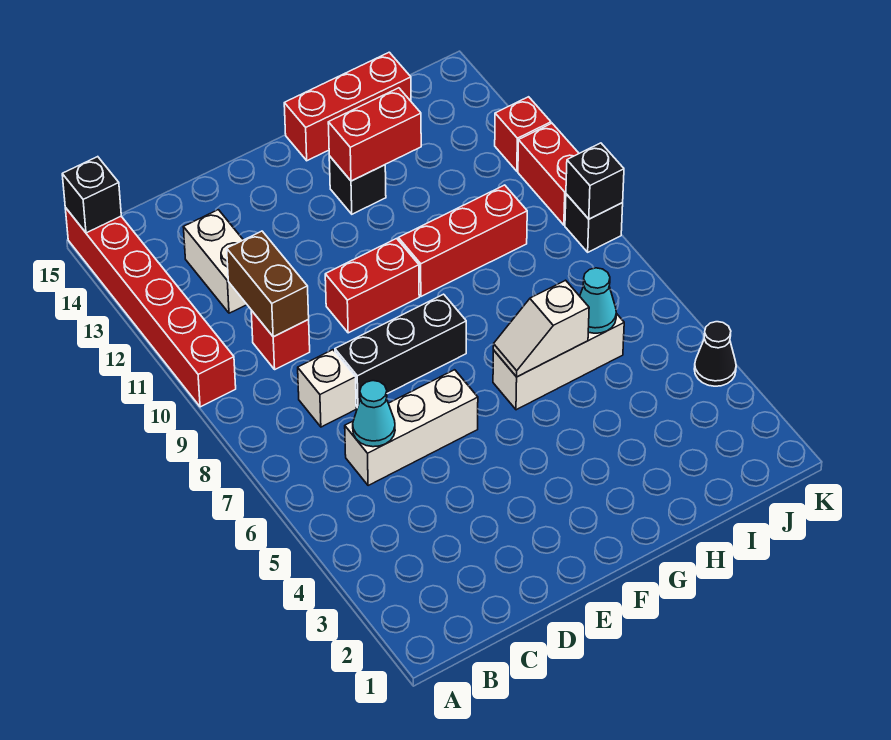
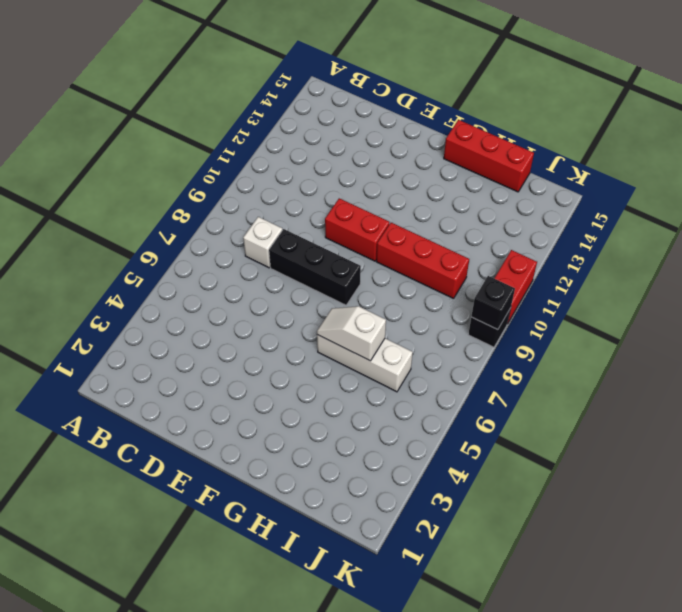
none -> red brick A10:A15 level 1
none -> white brick C6:E6 level 1
none -> red brick C10 level 1

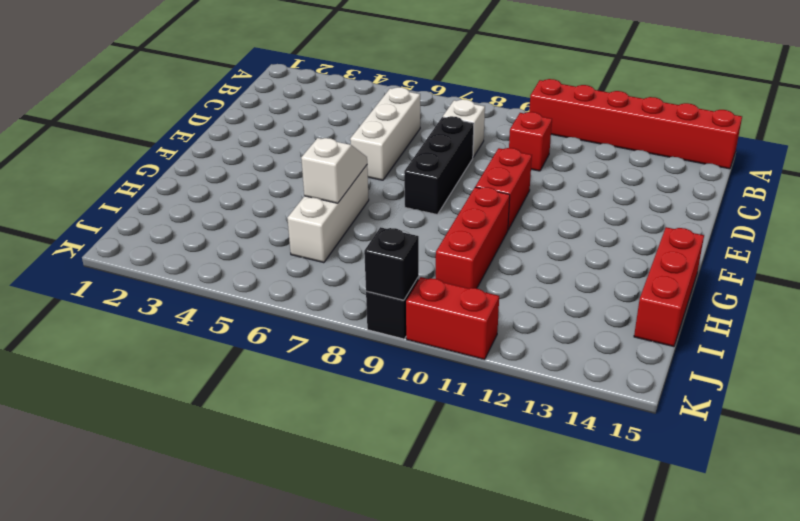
none -> white brick C12:C13 level 1
none -> black brick G13 level 1
none -> black cone K4 level 1

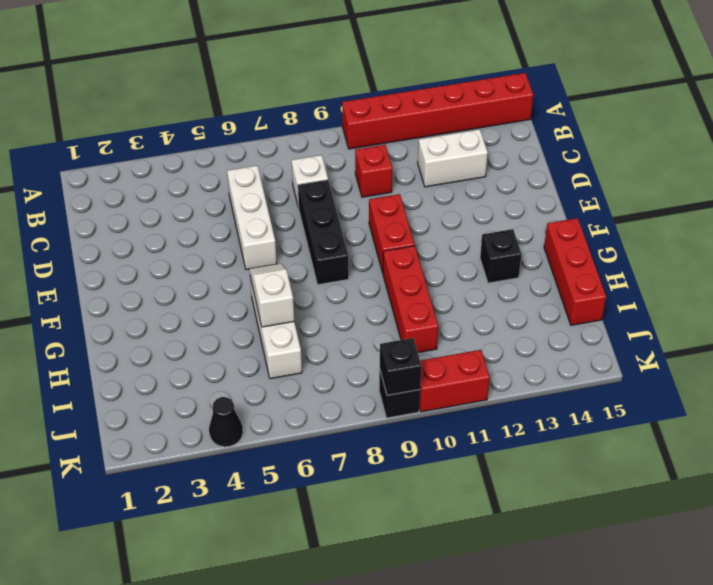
none -> red brick K12 level 1
none -> black brick A15 level 2
none -> cyan cone C6 level 2

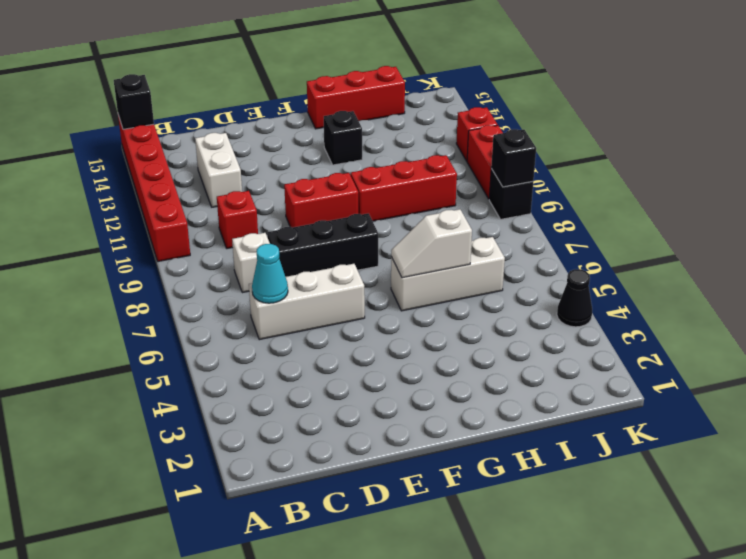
none -> brown brick C10:C11 level 2
none -> red brick G13:H13 level 2
none -> cyan cone I6 level 2

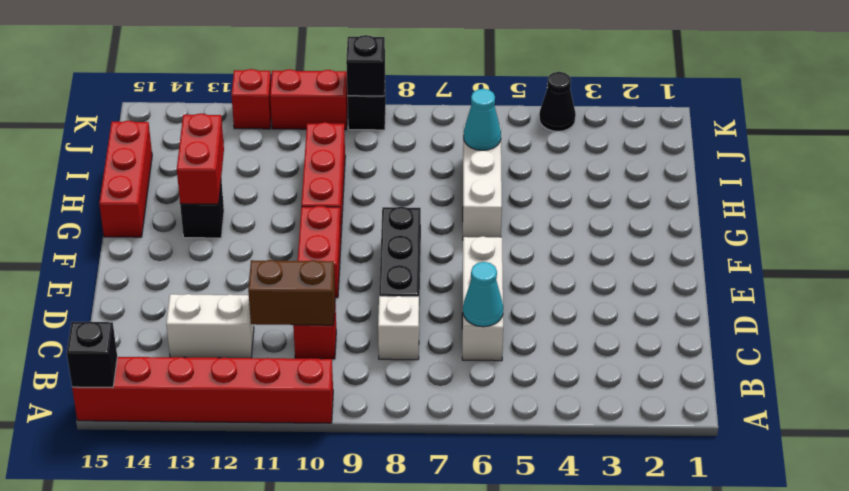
none -> white slope G6:H6 level 2 top H

